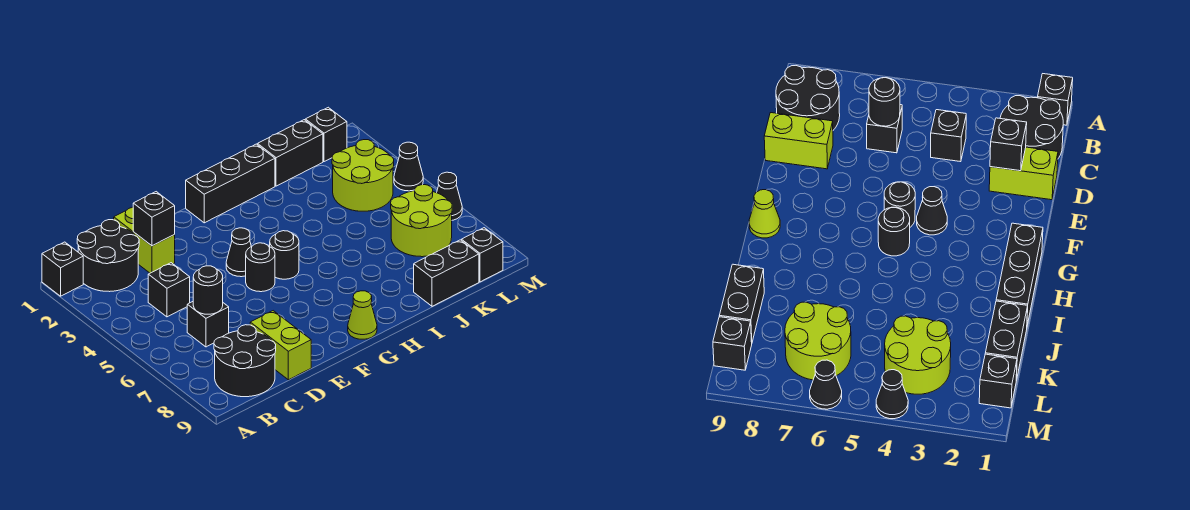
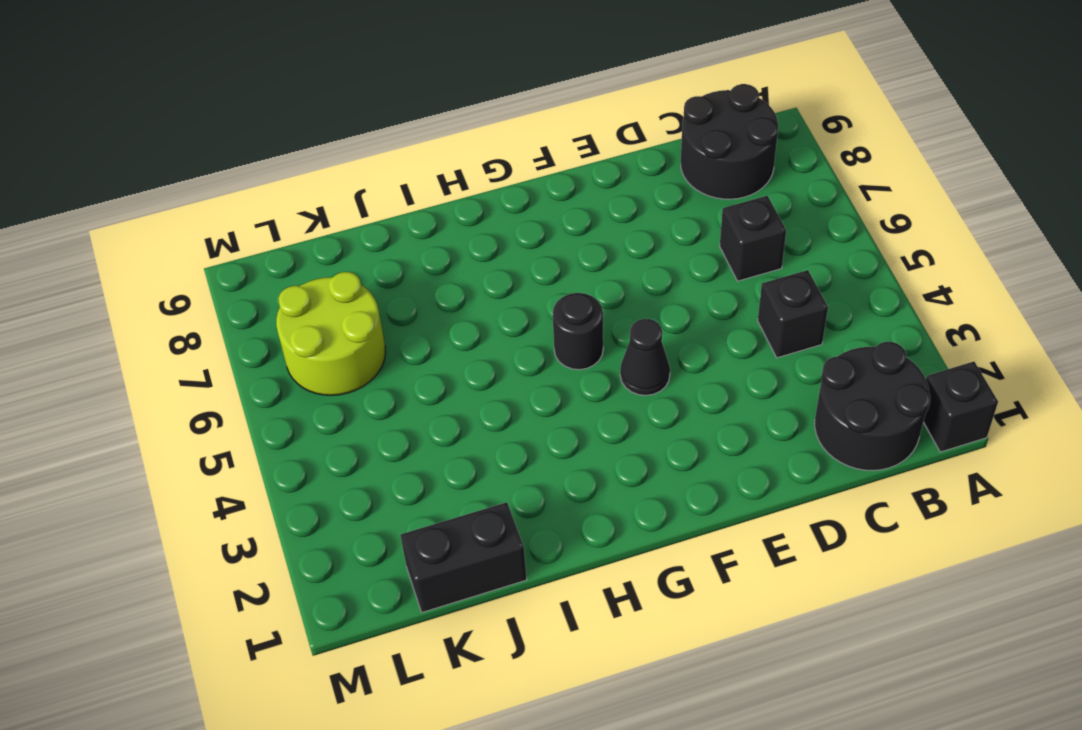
none -> lime brick D1:D2 level 1
none -> lime brick D8:D9 level 1
none -> black round brick F5 level 1

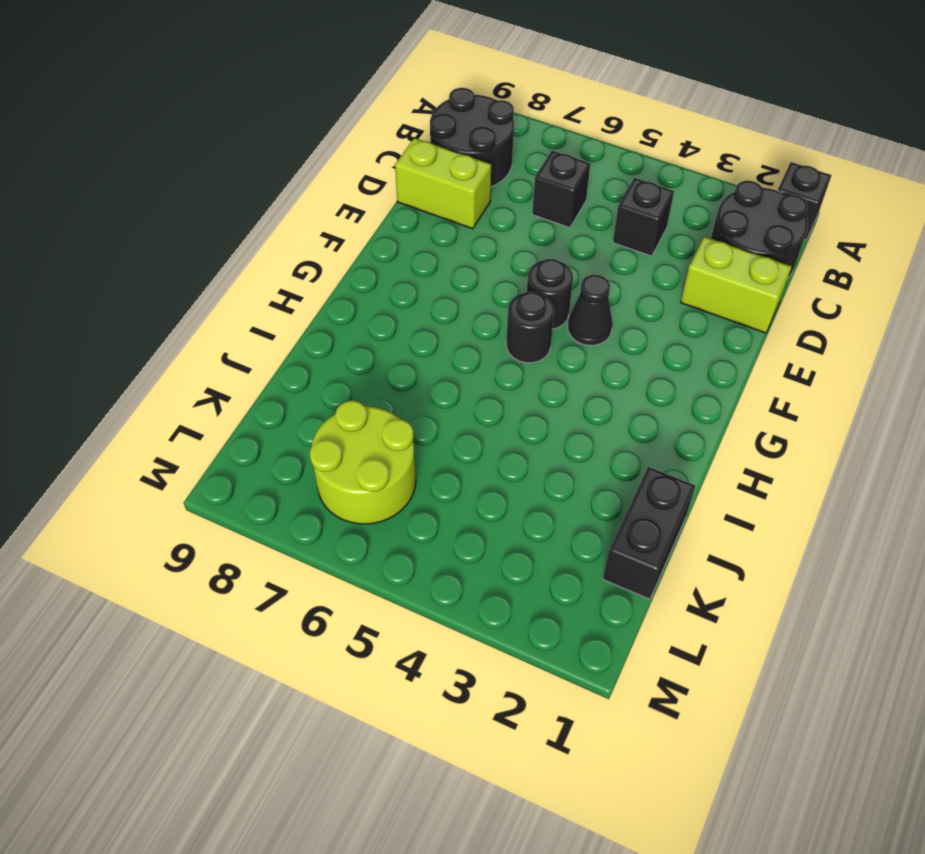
none -> black brick G1:I1 level 1
none -> lime cone G9 level 1
none -> black brick J9:K9 level 1

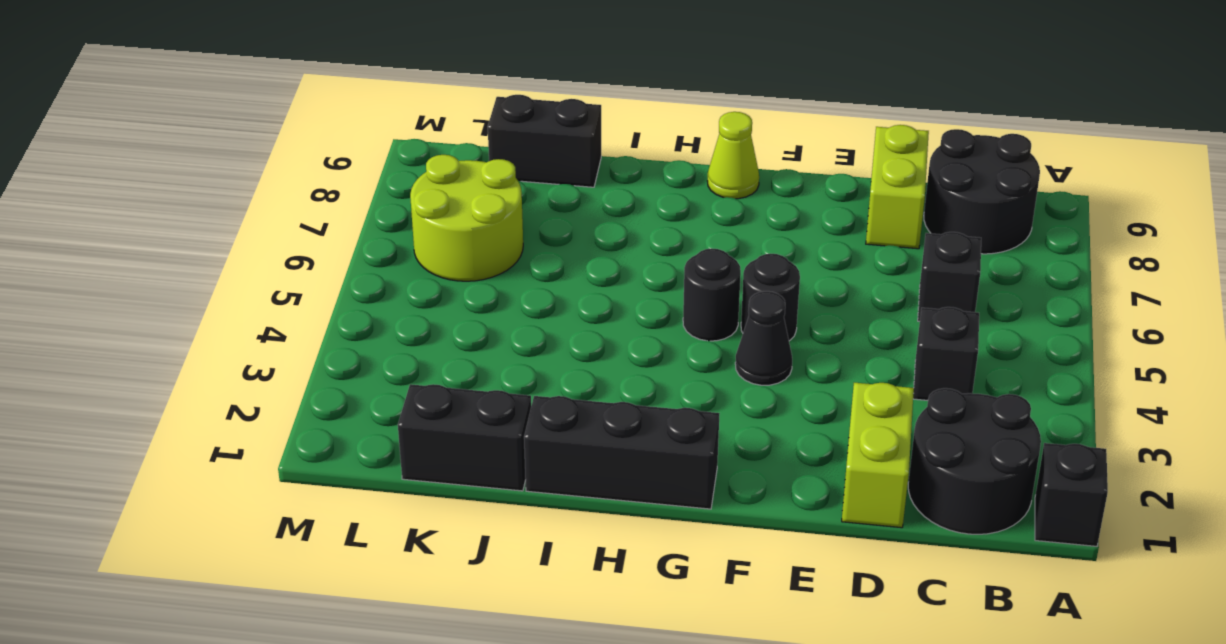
none -> lime round brick K3:L4 level 1
none -> black brick L1 level 1
none -> black brick L9 level 1

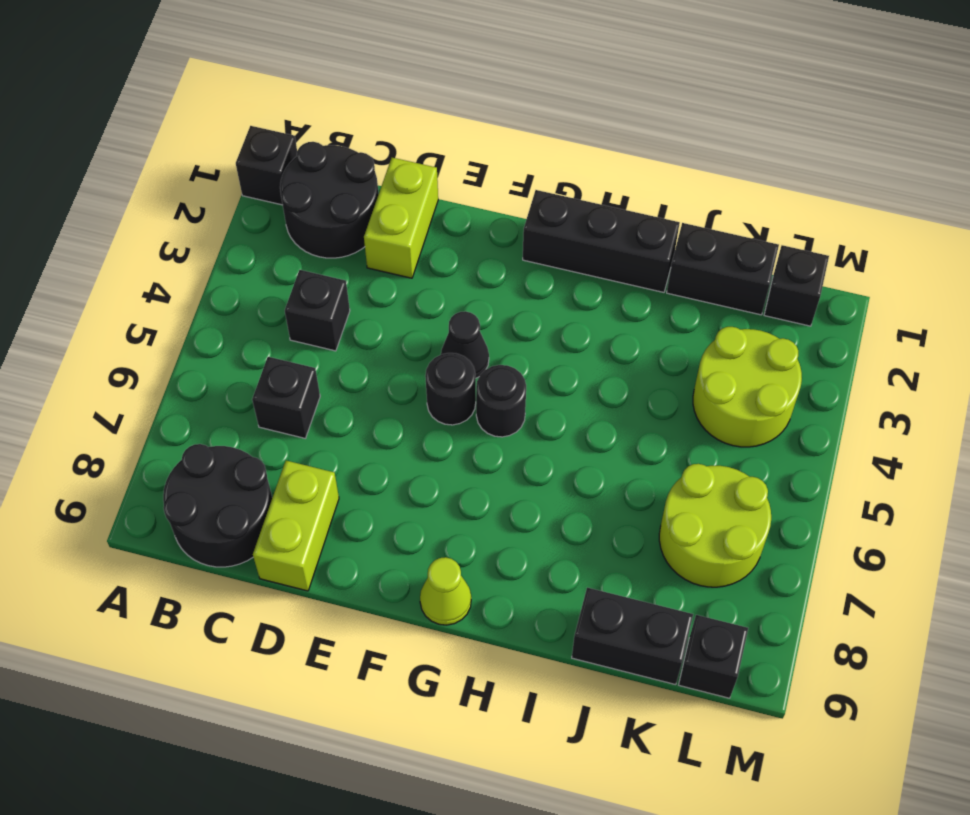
none -> black cone M4 level 1
none -> black cone M6 level 1
none -> black round brick C6 level 2

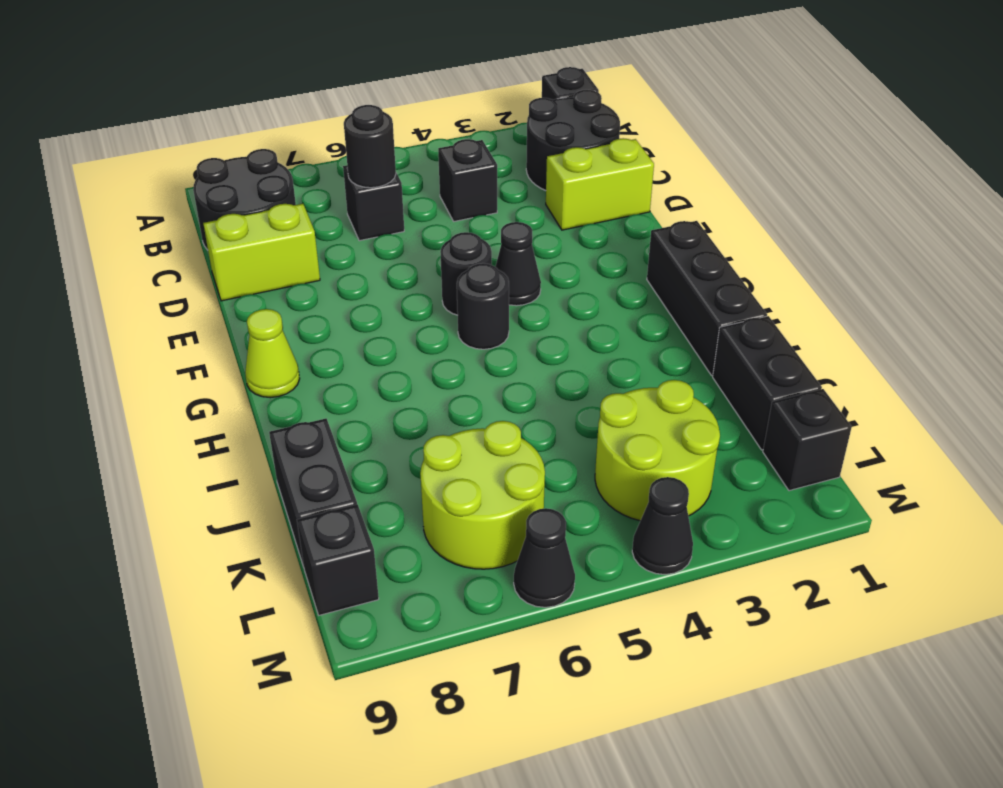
none -> black brick D2 level 2

